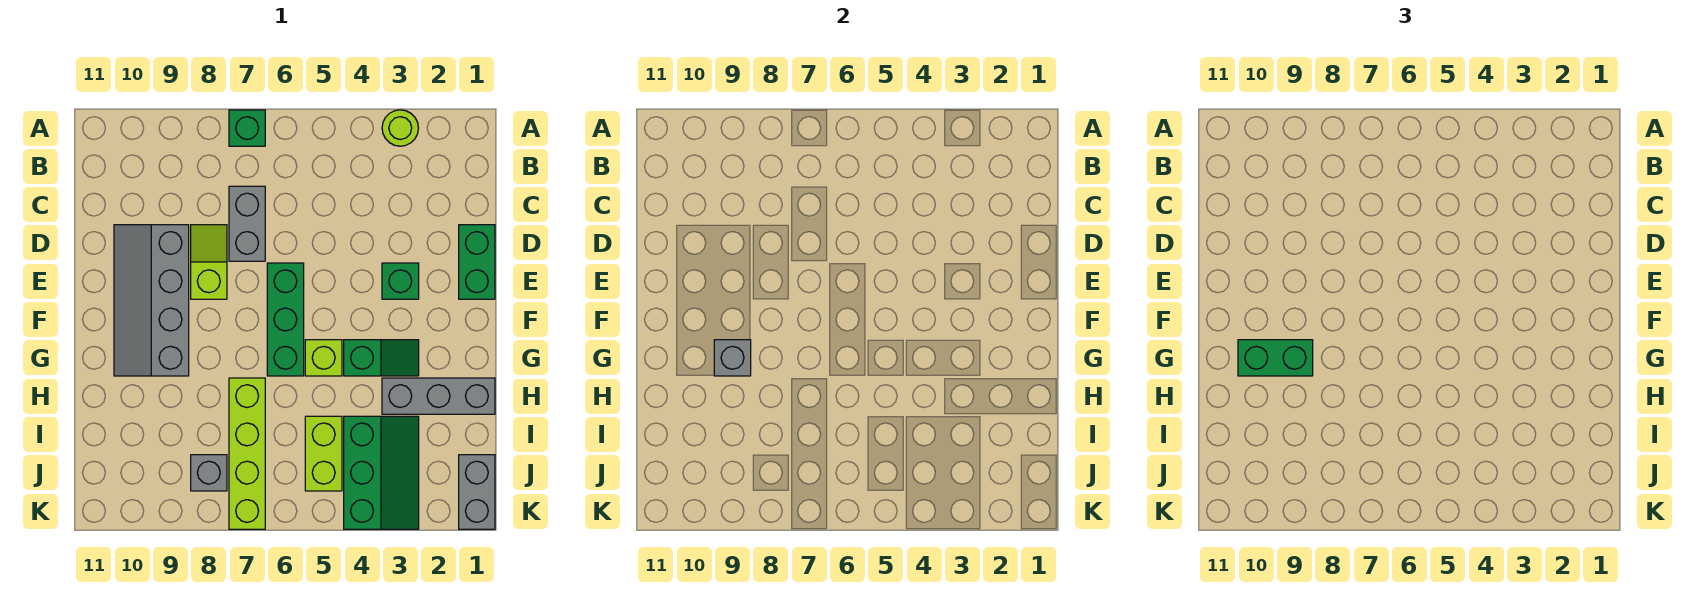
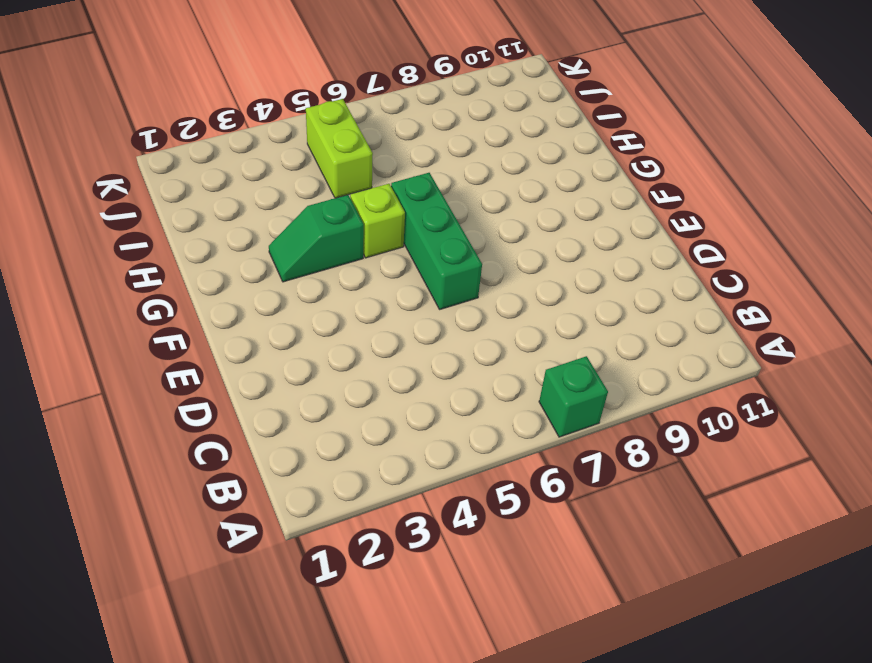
none -> lime round brick A3 level 1
none -> grey brick C7:D7 level 1
none -> green brick D1:E1 level 1

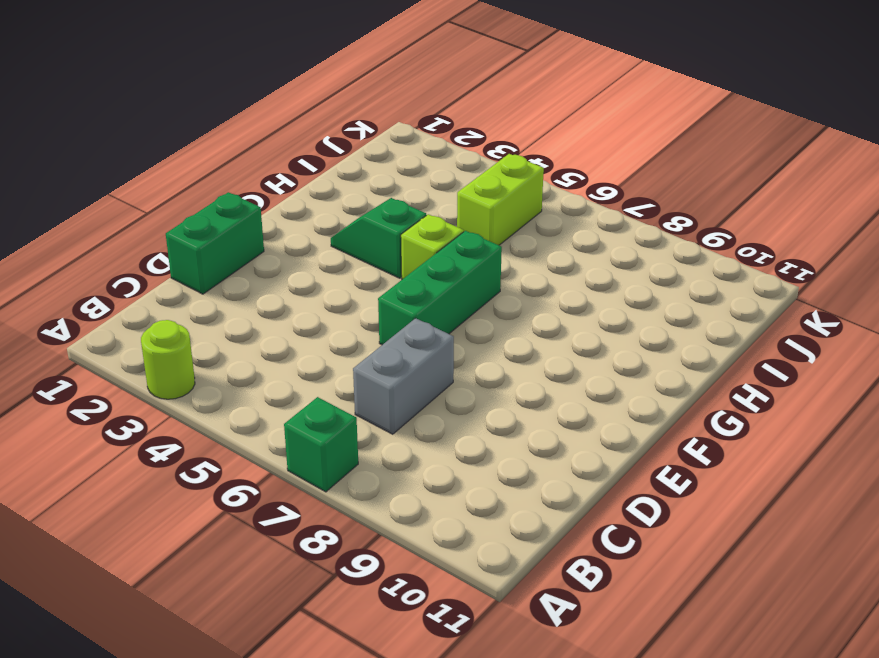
none -> lime slope D8:E8 level 1 top E
none -> grey slope D9:G10 level 1 top 9
none -> green brick E3 level 1

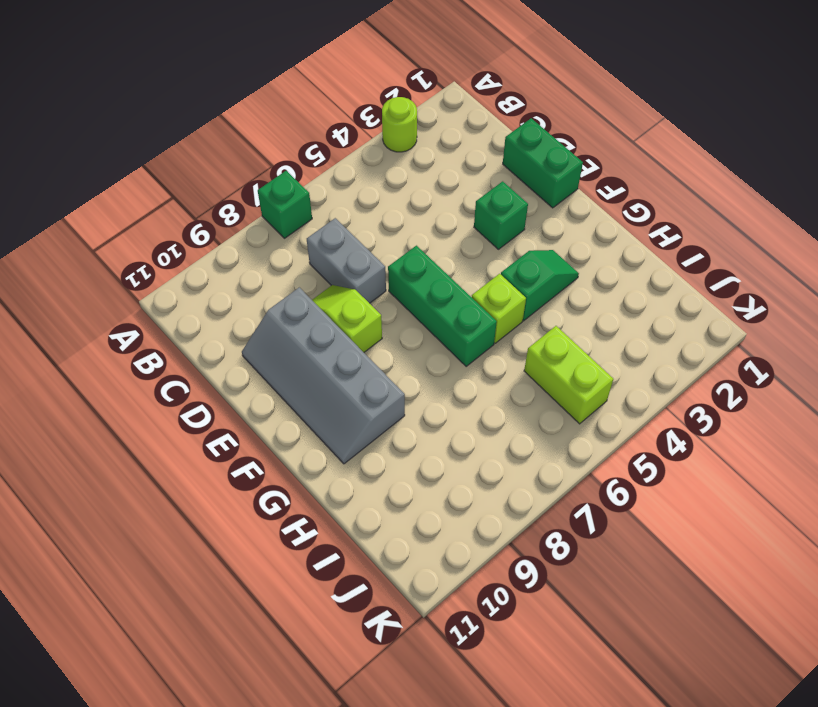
none -> grey brick H1:H3 level 1
none -> lime brick H7:K7 level 1
none -> green slope I3:K4 level 1 top 4

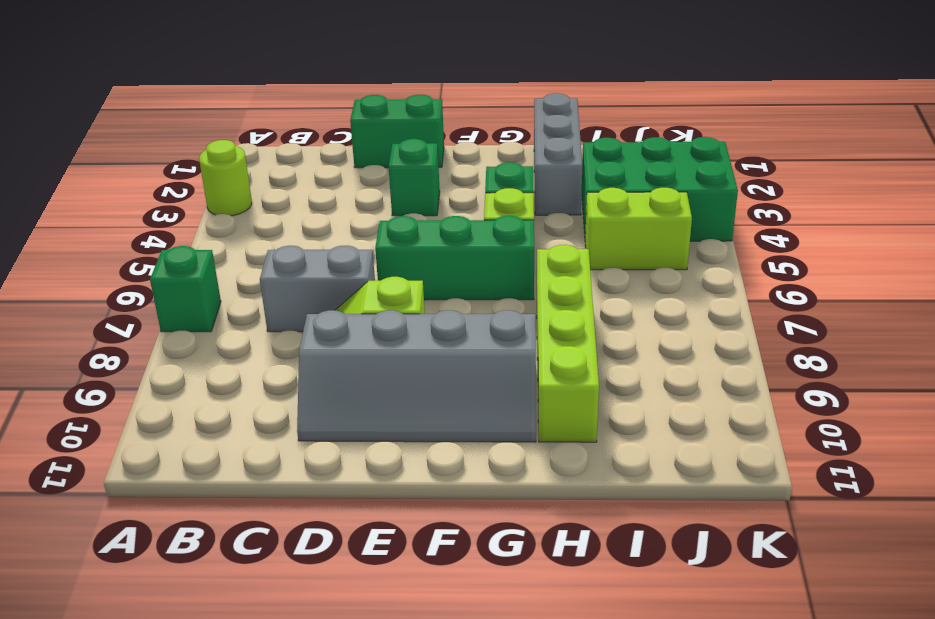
lime brick H7:H10 level 1 -> lime brick H7:K7 level 1
green brick I3:K4 level 1 -> green slope I3:K4 level 1 top 4
none -> grey brick J1:K1 level 1
none -> grey brick J8 level 1
none -> grey brick G9 level 2

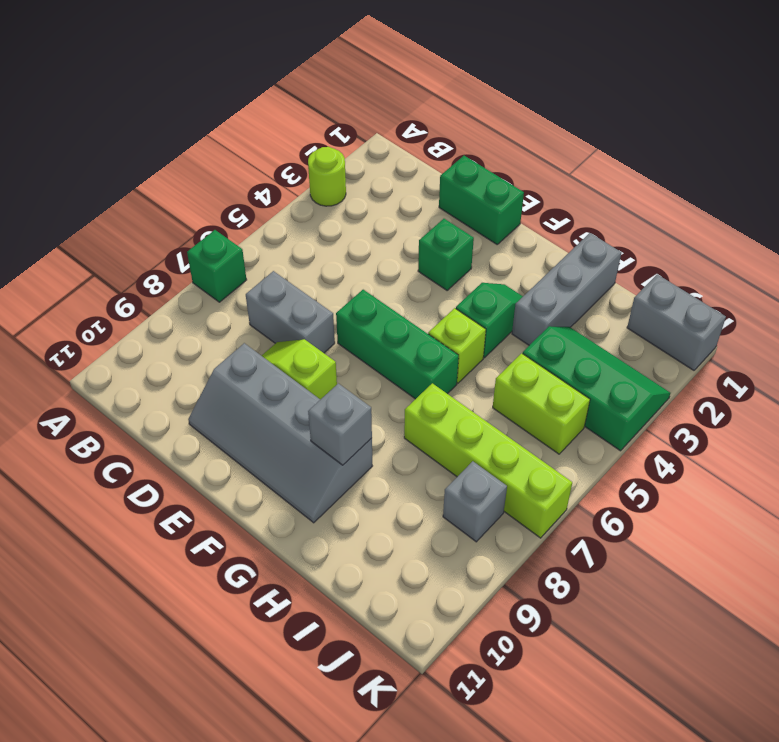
none -> green brick G9:G10 level 3

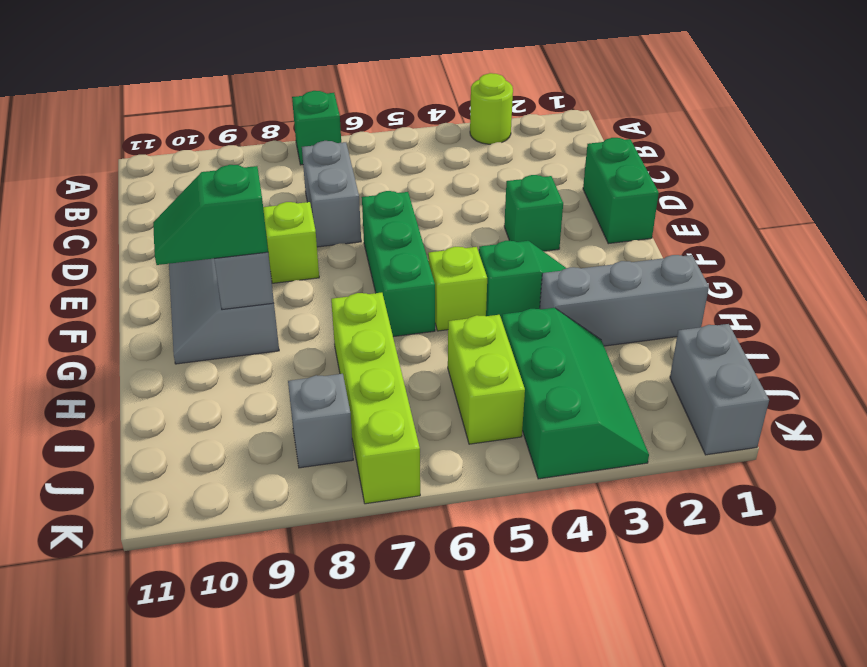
green slope G9:G10 level 3 top 9 -> green brick G9:G10 level 3

